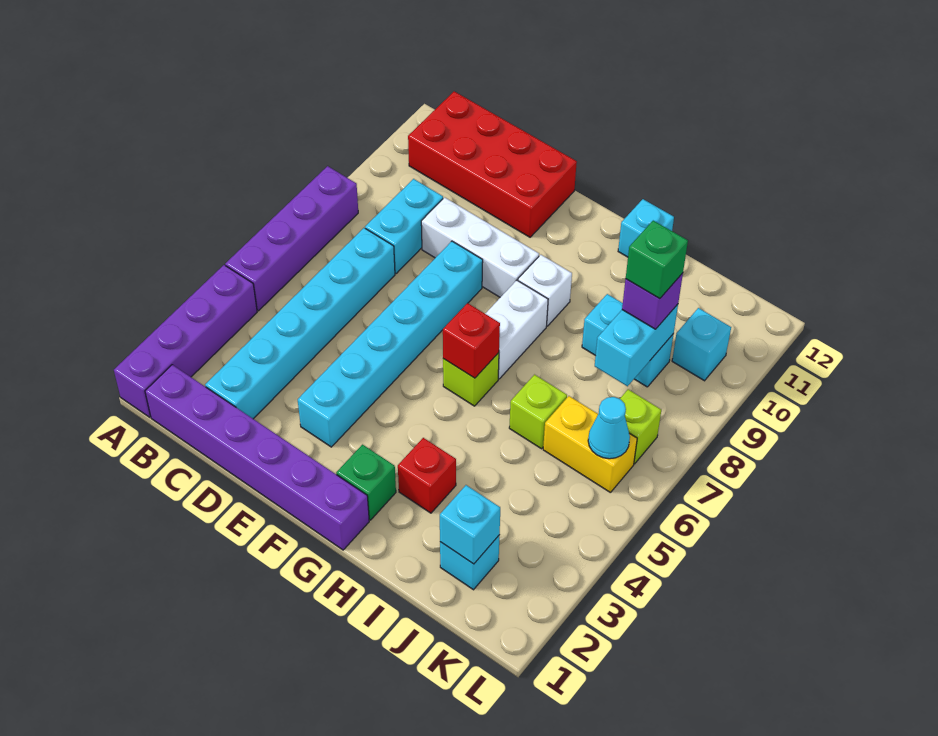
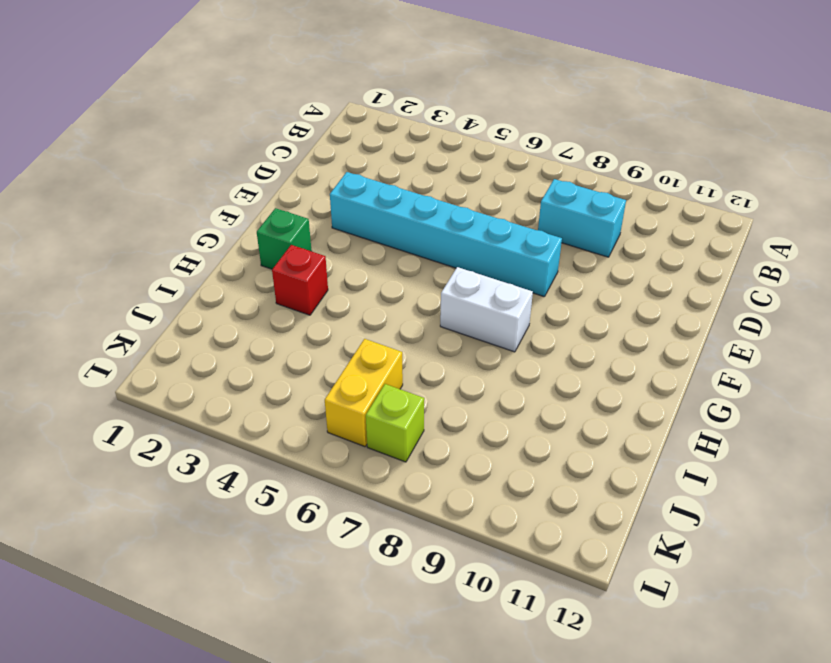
none -> purple brick A1:A4 level 1
none -> purple brick A5:A8 level 1
none -> purple brick B1:G1 level 1

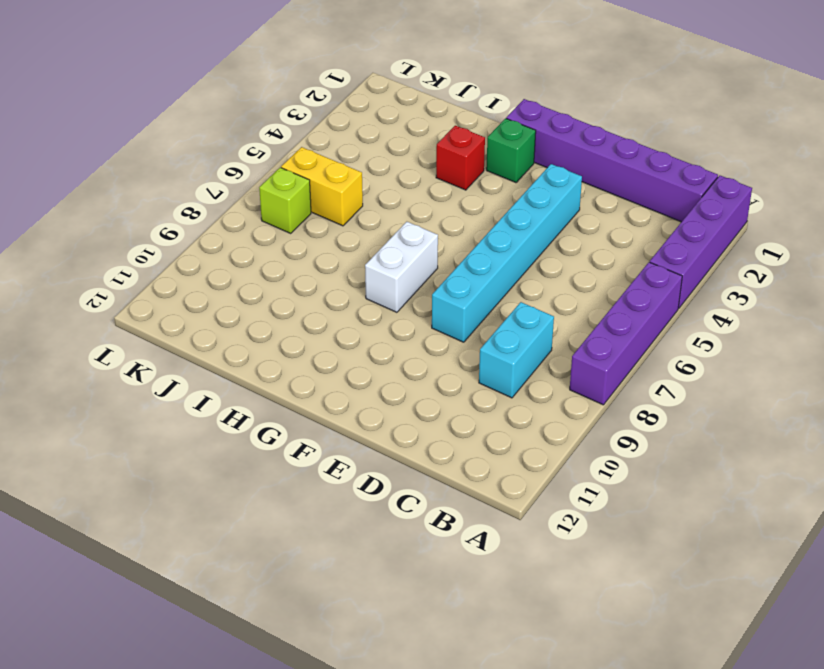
none -> red brick B11:E12 level 1
none -> cyan brick C2:C7 level 1
none -> white brick D9:F9 level 1

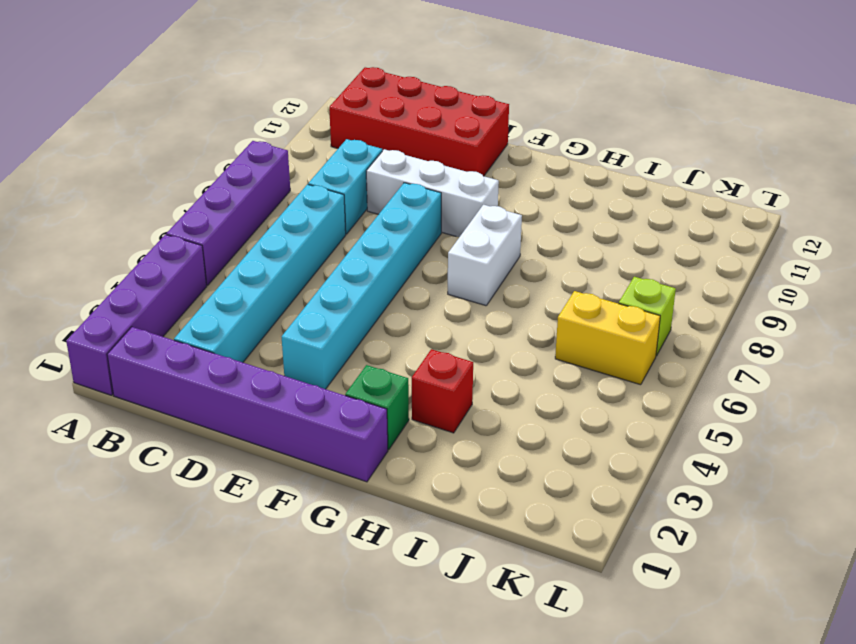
none -> lime brick G6 level 1
none -> white brick G9 level 1
none -> cyan brick H12 level 1

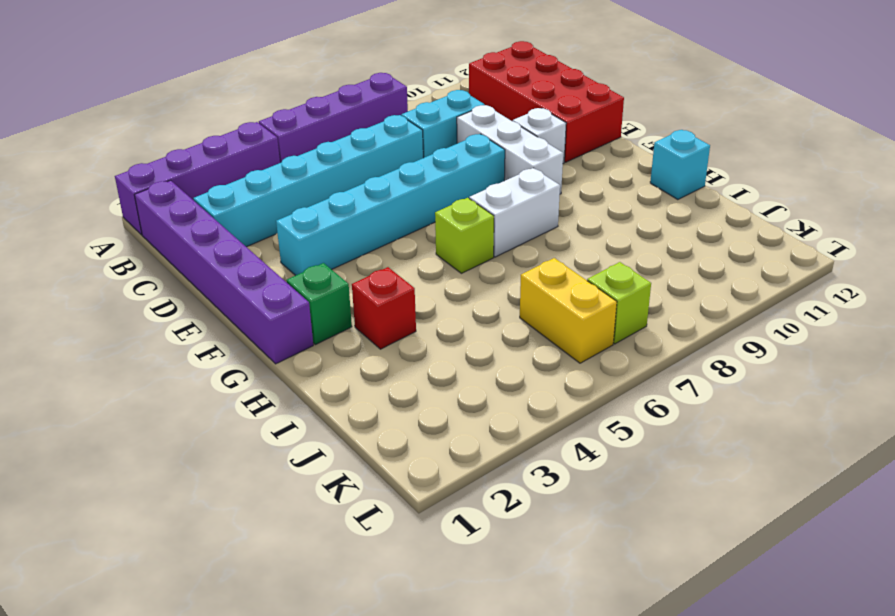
white brick E10 level 1 -> white brick G9 level 1
none -> lime brick I6 level 1
none -> cyan brick I9:J9 level 1
none -> cyan brick J2 level 1

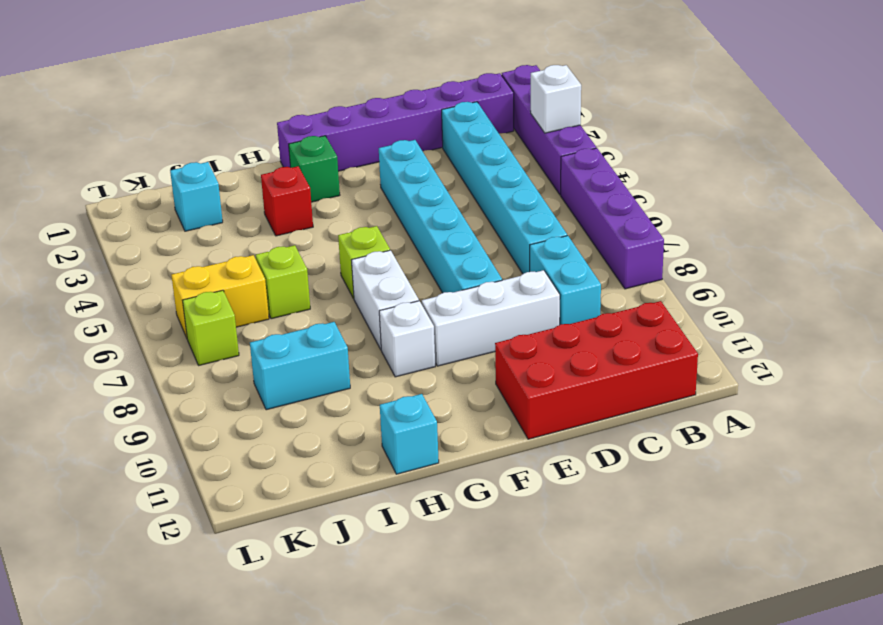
white brick A3 level 2 -> none
none -> cyan brick K10 level 1
none -> red brick G6 level 2
none -> cyan brick J2 level 2

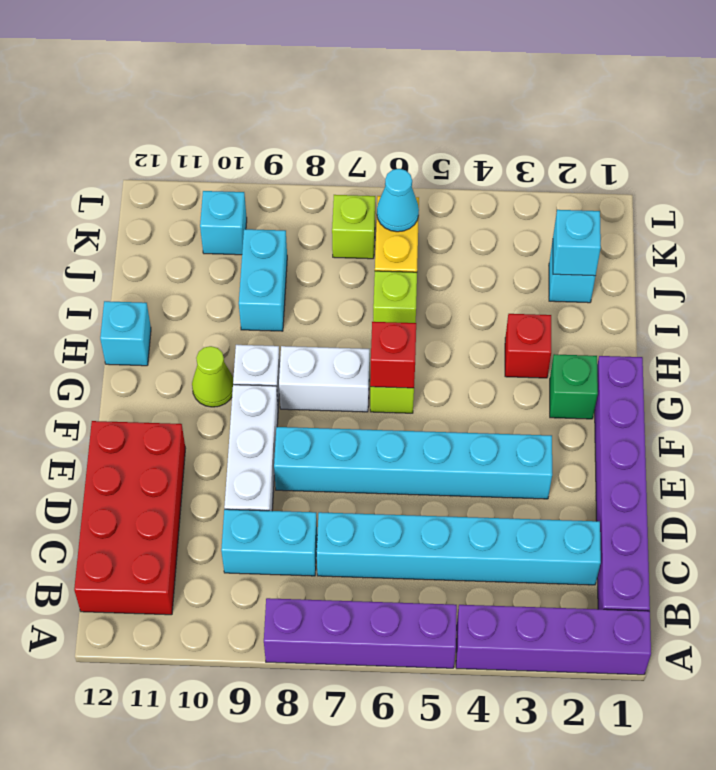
lime cone G10 level 1 -> none
none -> cyan brick J8:J9 level 2
none -> purple brick J9 level 3
none -> green brick J9 level 4

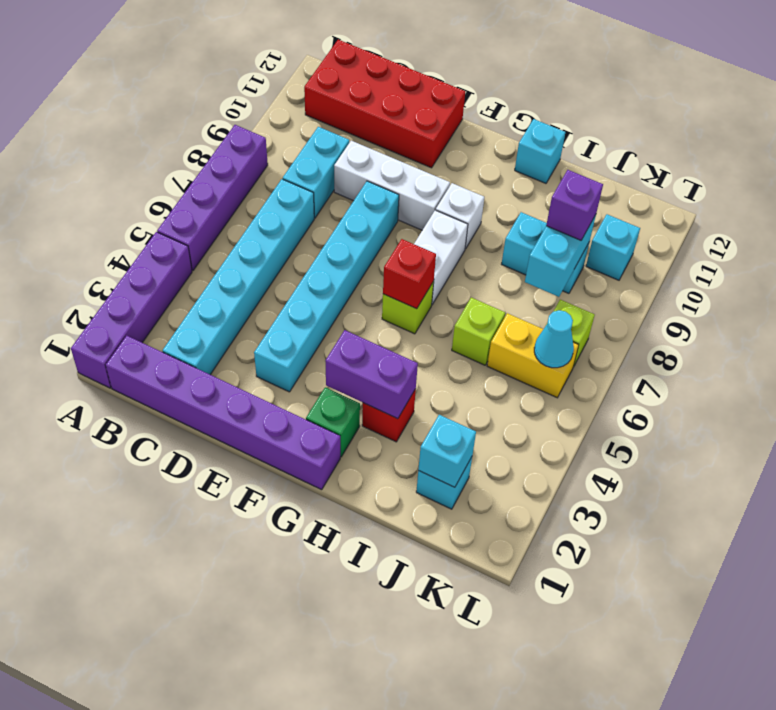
purple brick G3:H3 level 2 -> none
none -> green brick J9 level 4

